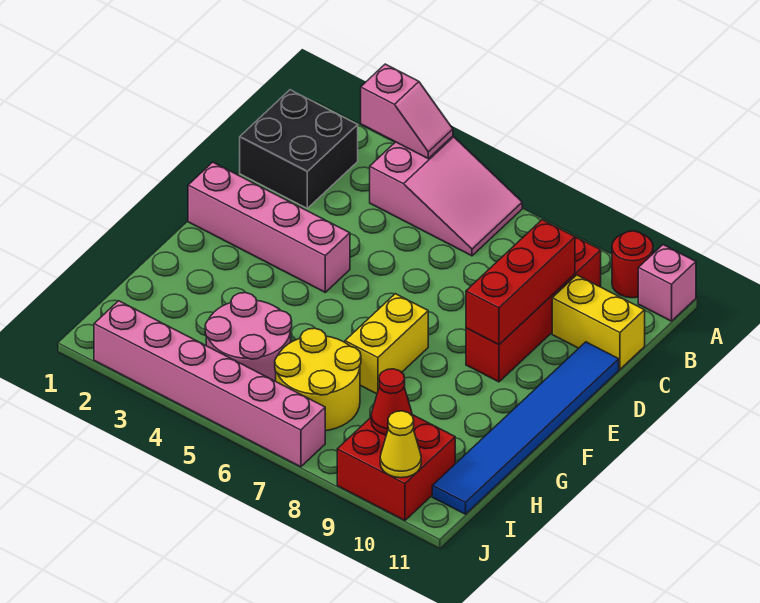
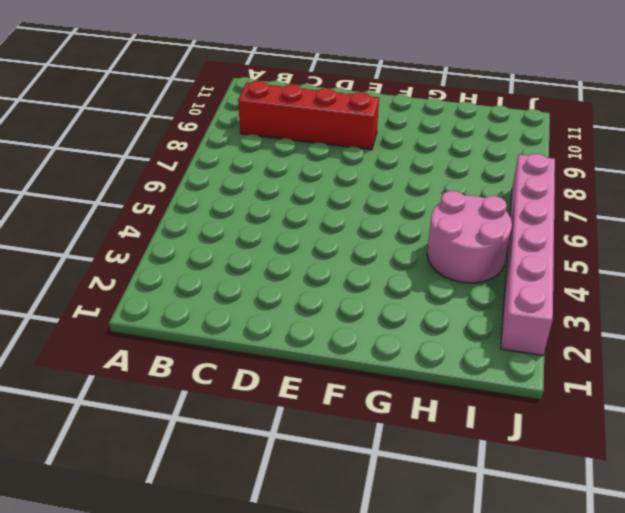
none -> pink slope A4:B6 level 1 top 4
none -> red round brick A10 level 1
none -> pink brick A11 level 1

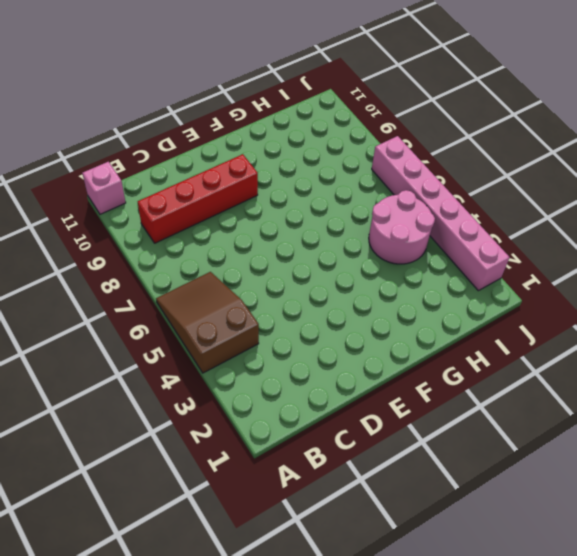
brown slope A4:B6 level 1 top 4 -> pink slope A4:B6 level 1 top 4
none -> red round brick A10 level 1
none -> black brick B1:C2 level 1
none -> yellow brick C10:C11 level 1

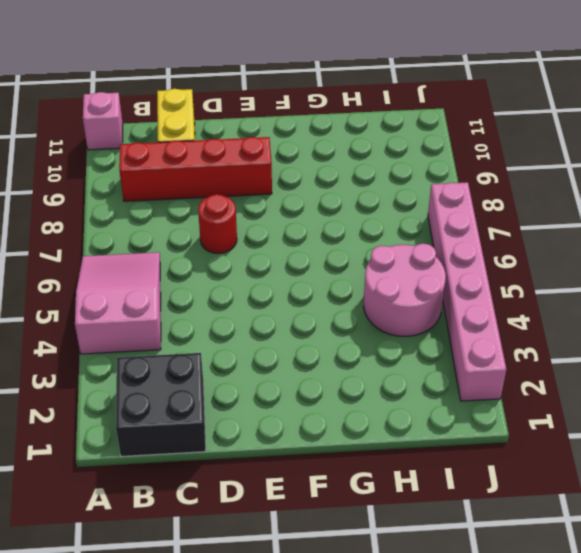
red round brick D7 level 1 -> red round brick A10 level 1
none -> blue tile D11:I11 level 1
none -> pink brick E1:E4 level 1
none -> yellow brick F7:G7 level 1

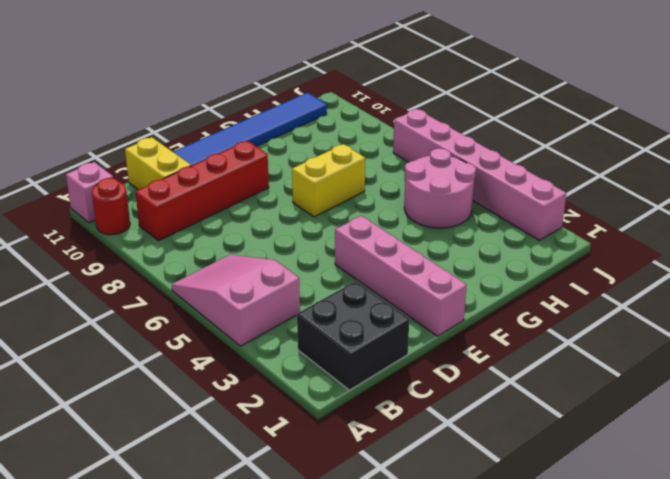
none -> yellow round brick H6:I7 level 1
none -> red brick I9:J10 level 1
none -> pink slope A3:A4 level 2 top 3

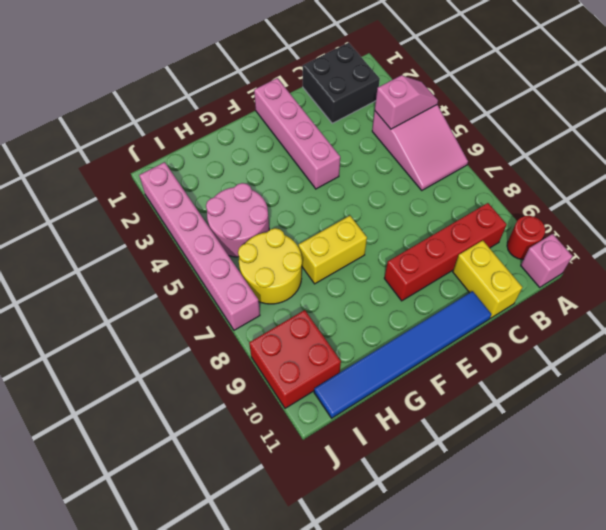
pink slope A4:B4 level 2 top B -> pink slope A3:A4 level 2 top 3
none -> red brick C9:E9 level 2
none -> red cone I9 level 2
none -> yellow cone J10 level 2

